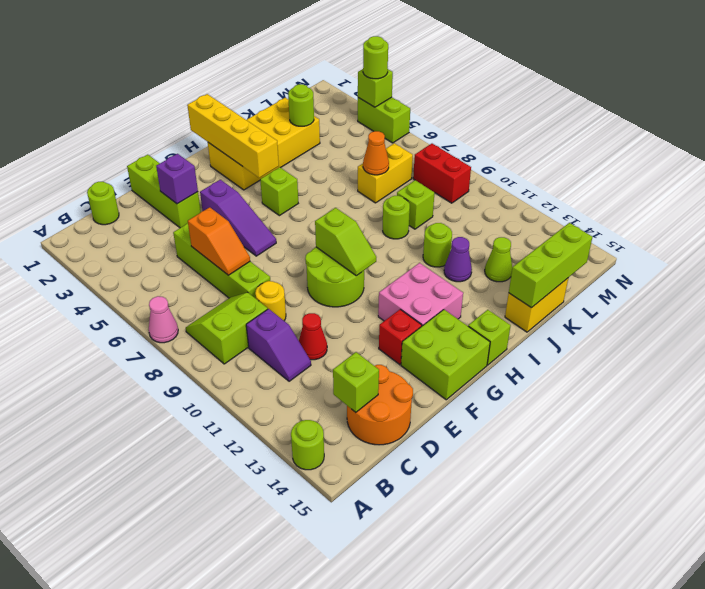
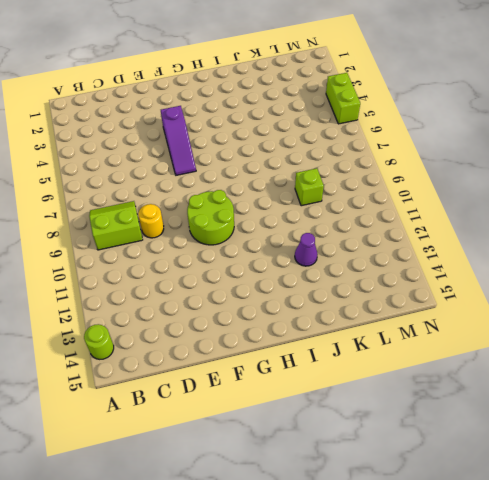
none -> pink cone A7 level 1
none -> lime round brick C1 level 1
none -> purple slope C10:C11 level 1 top 10
none -> orange round brick C14:D15 level 1

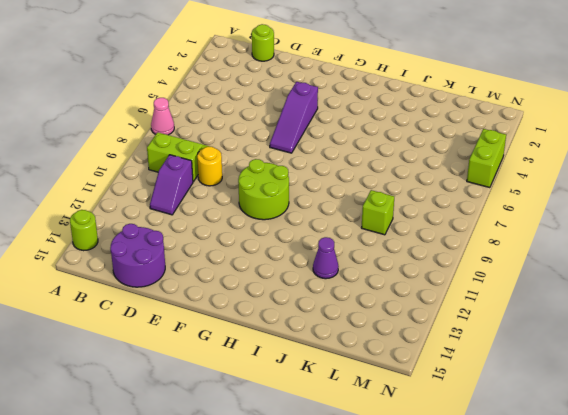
purple round brick C14:D15 level 1 -> orange round brick C14:D15 level 1
none -> lime brick D5:D8 level 1
none -> red cone D11 level 1
none -> lime brick E1:E3 level 1
none -> red brick F13 level 1

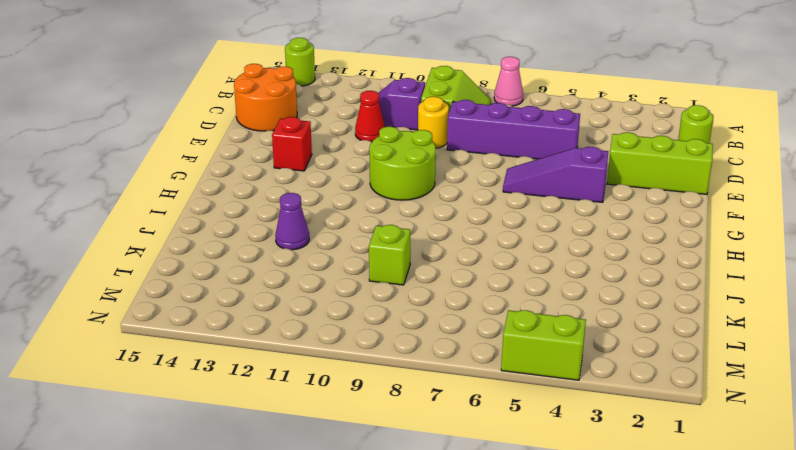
purple brick D5:D8 level 1 -> lime brick D5:D8 level 1
none -> lime brick F14:G15 level 1
none -> pink brick G12:H13 level 1
none -> yellow brick H2:K3 level 1
none -> lime brick H5 level 1

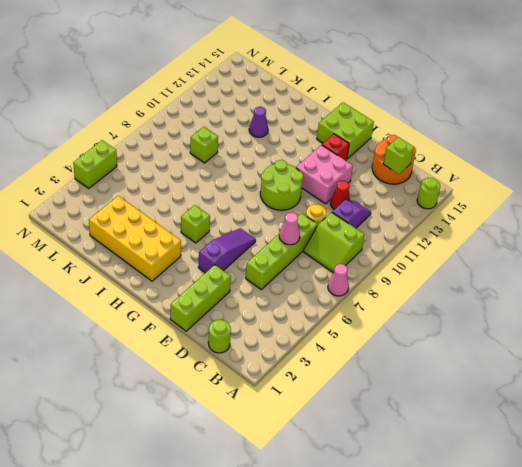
pink cone D7 level 2 -> orange slope D6:D7 level 2 top 6
pink brick E11:F12 level 1 -> pink brick G12:H13 level 1
none -> lime brick H15 level 1
none -> lime round brick J9 level 1
none -> lime round brick J11 level 1
none -> yellow brick J15:K15 level 1

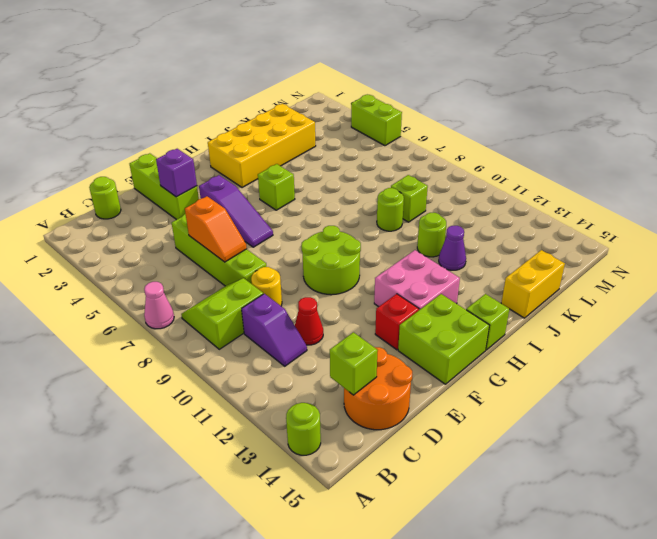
none -> yellow brick K7:L7 level 1
none -> lime cone K13 level 1
none -> red brick M8:M9 level 1
none -> lime slope G9:G10 level 2 top 9

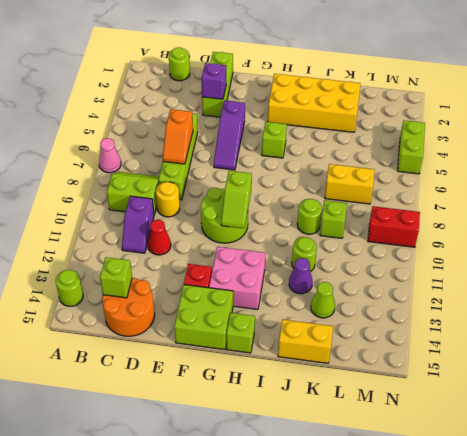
red brick M9:N9 level 1 -> red brick M8:M9 level 1
none -> yellow brick H1:H4 level 2
none -> lime brick J15:L15 level 2
none -> lime round brick K3 level 2
none -> orange cone K7 level 2

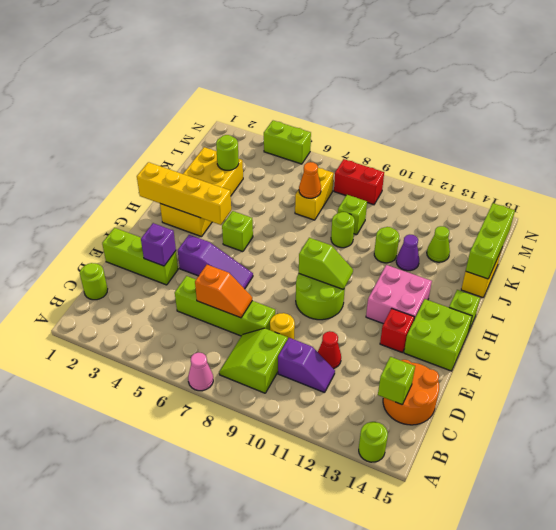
none -> lime brick N4 level 2
none -> lime round brick N4 level 3

